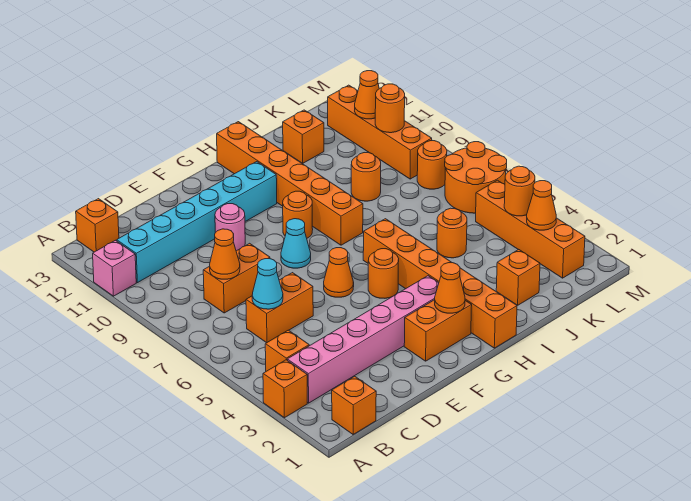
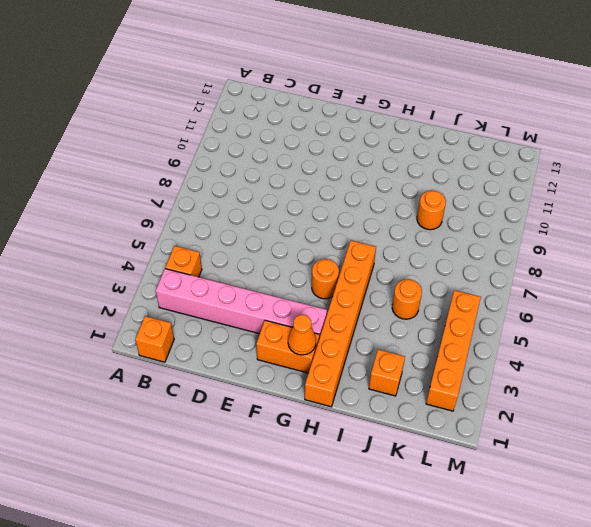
none -> orange brick A3 level 1
none -> pink brick A11 level 1
none -> cyan brick B11:G11 level 1
none -> orange brick B13 level 1

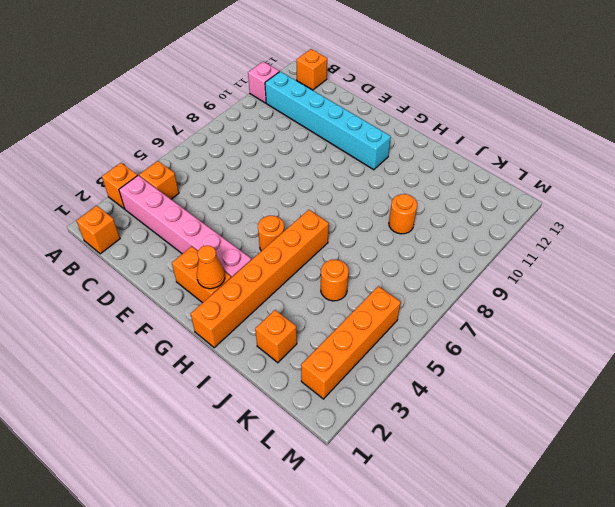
none -> orange brick C6:D6 level 1
none -> orange brick C8:D8 level 1
none -> pink round brick E10 level 1
none -> orange cone F6 level 1

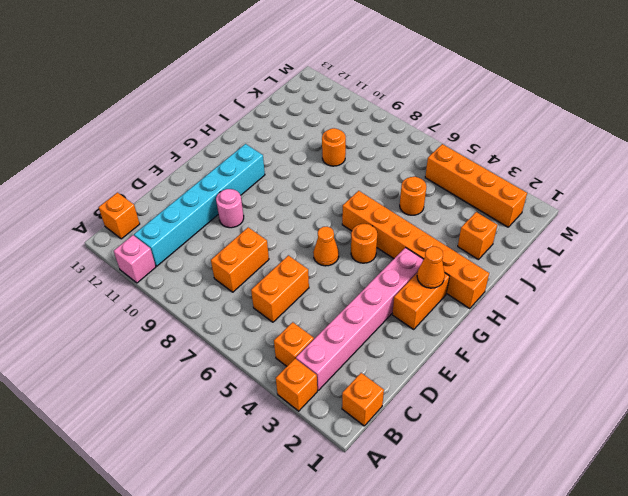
none -> cyan cone F8 level 1
none -> orange round brick G9 level 1
none -> orange brick H8:H13 level 1
none -> orange brick J12 level 1

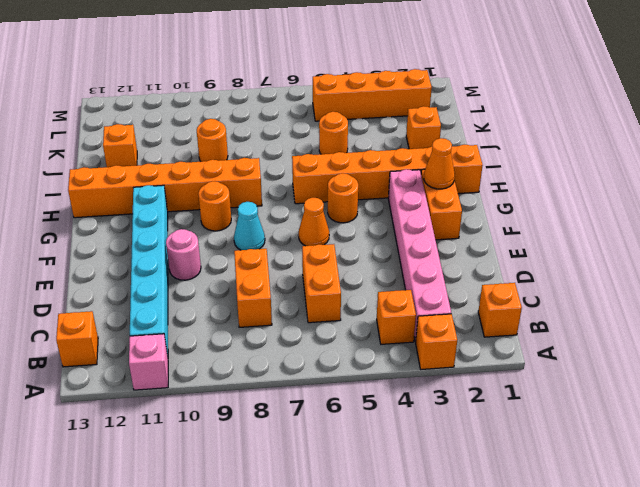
none -> orange round brick L6:M7 level 1
none -> orange round brick L8 level 1
none -> orange brick L9:L12 level 1
none -> cyan cone C6 level 2

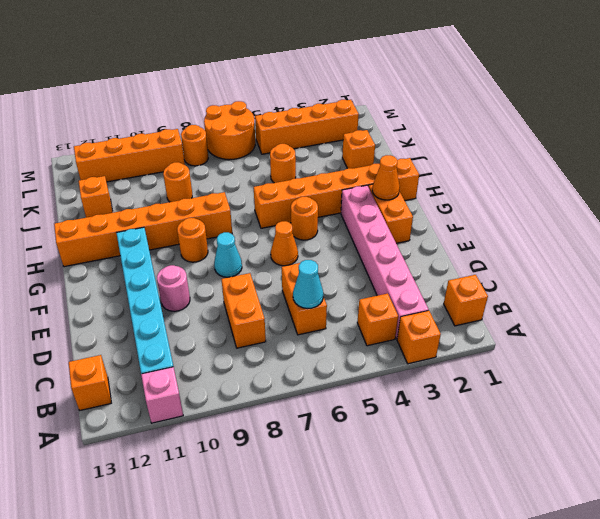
none -> orange cone C8 level 2
none -> orange cone L3 level 2
none -> orange round brick L4 level 2
none -> orange round brick L10 level 2

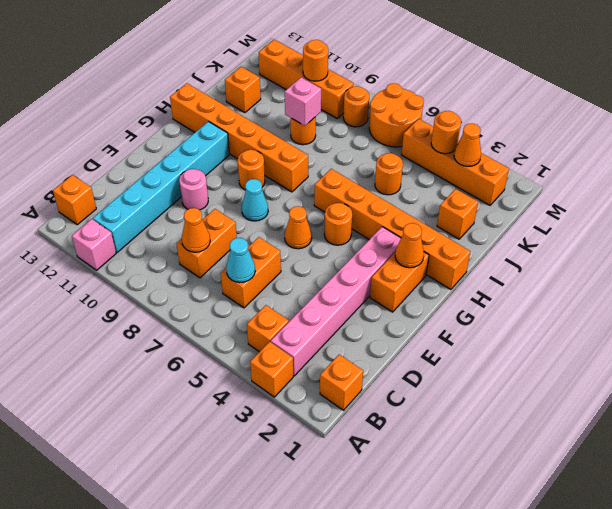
pink brick J9 level 2 -> none
none -> orange cone L11 level 2

